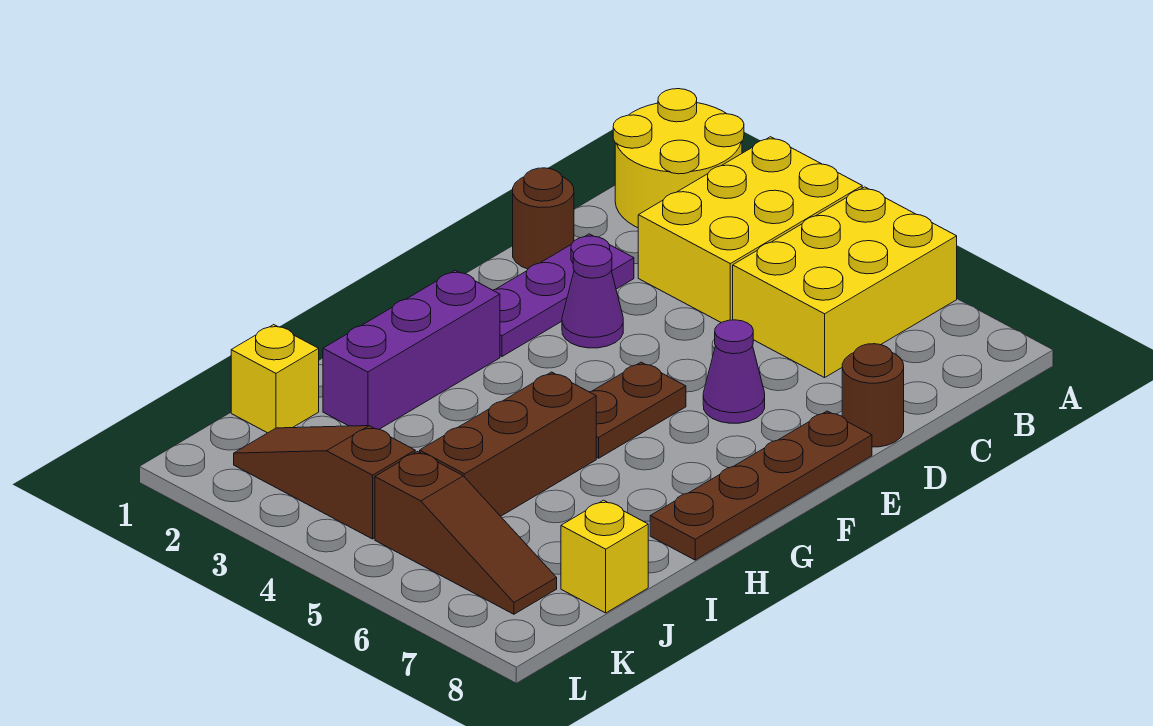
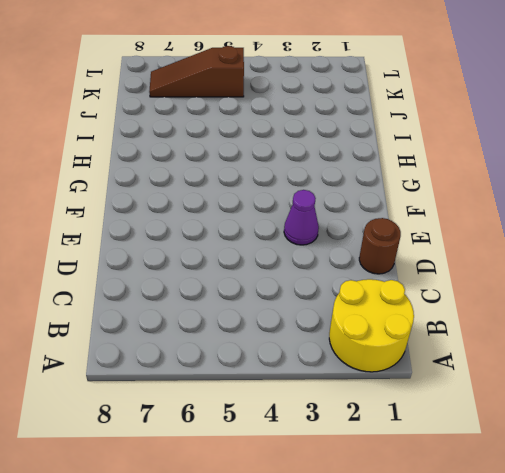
none -> yellow brick A3:C4 level 1
none -> yellow brick A5:C6 level 1
none -> purple plate D2:F2 level 1

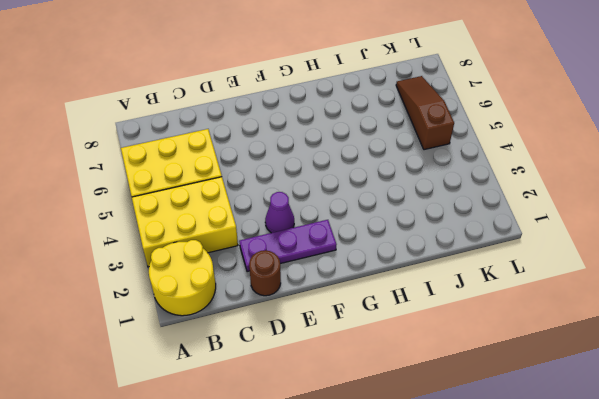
none -> brown round brick D8 level 1
none -> purple cone E6 level 1
none -> brown plate E8:H8 level 1

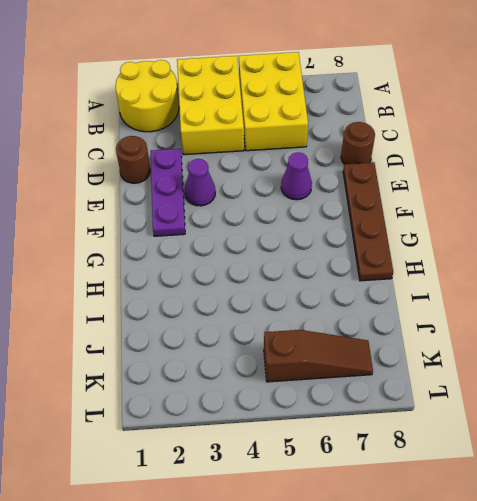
none -> brown plate F5:G5 level 1
none -> purple brick G2:I2 level 1
none -> brown brick H5:J5 level 1

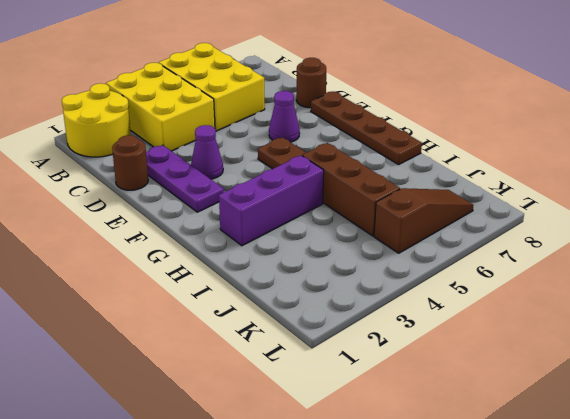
purple brick H2:H4 level 1 -> purple brick G2:I2 level 1
none -> yellow brick J1 level 1
none -> yellow brick J8 level 1
none -> brown slope K2:K4 level 1 top 4

